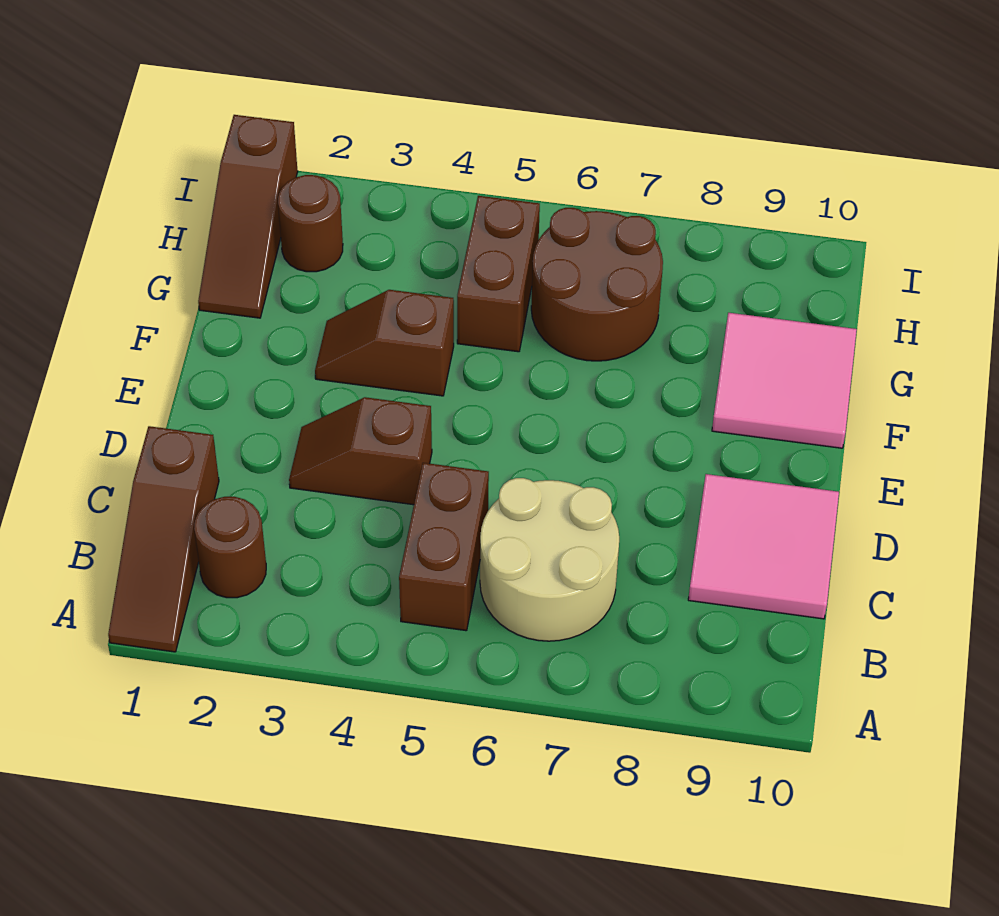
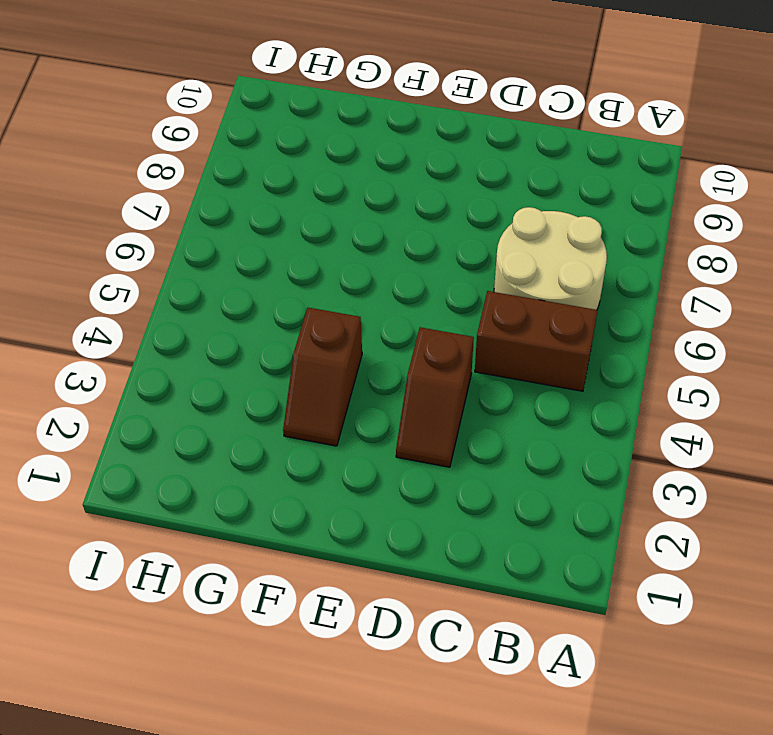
none -> brown slope A1:C1 level 1 top C
none -> brown round brick B2 level 1
none -> pink tile C9:D10 level 1

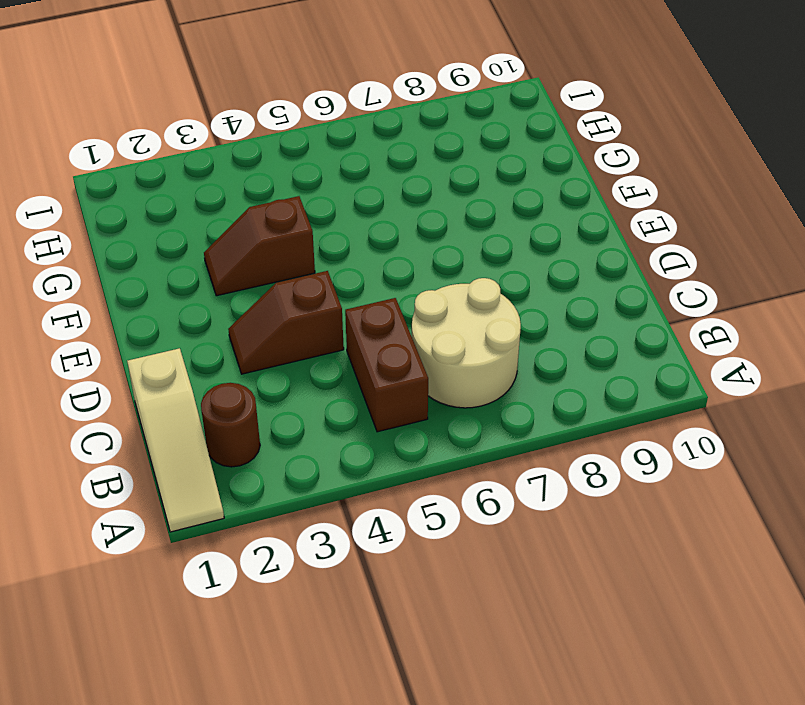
tan slope A1:C1 level 1 top C -> brown slope A1:C1 level 1 top C
none -> pink tile C9:D10 level 1
none -> pink tile F9:G10 level 1
none -> brown slope G1:I1 level 1 top I

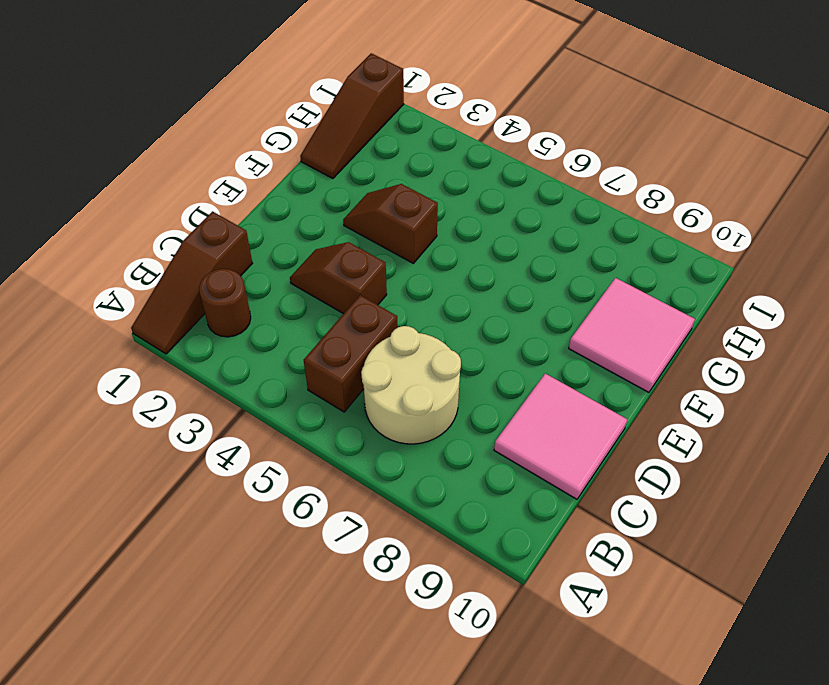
none -> brown brick G5:H5 level 1
none -> brown round brick G6:H7 level 1
none -> brown round brick H2 level 1

